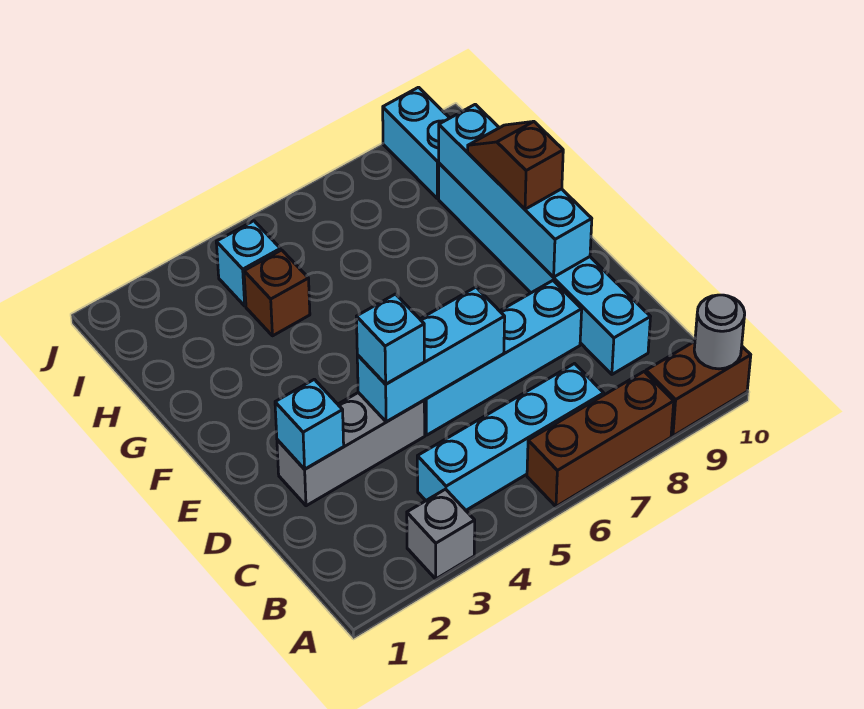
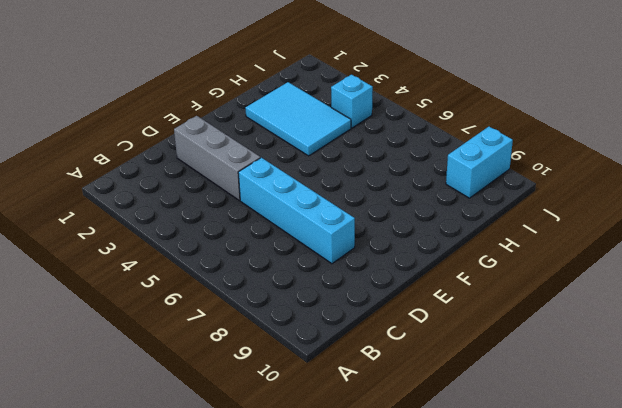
cyan tile G2:H4 level 1 -> brown brick H4 level 1
none -> grey brick A3 level 1
none -> brown brick A6:A8 level 1
none -> brown brick A9:A10 level 1

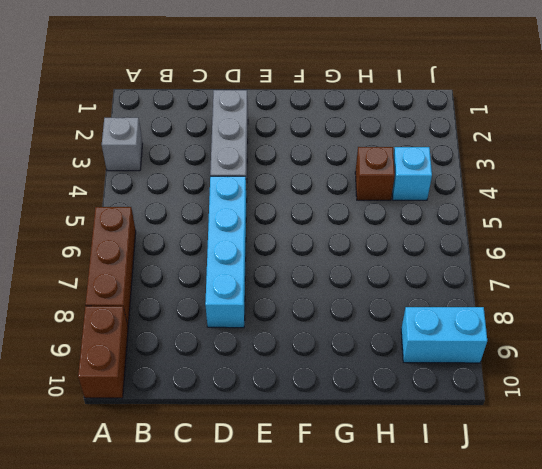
none -> cyan brick B4:B7 level 1
none -> cyan brick C9:H9 level 1
none -> grey round brick A10 level 2

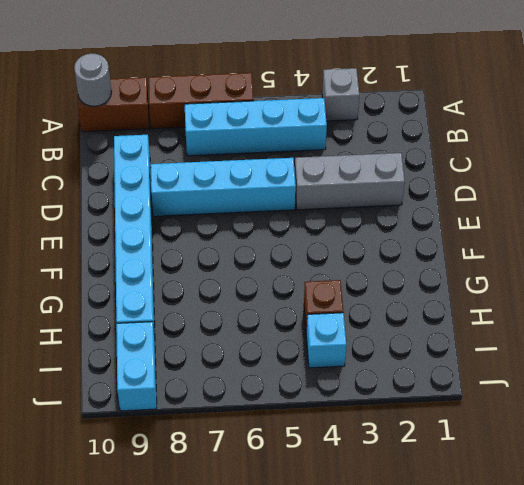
none -> cyan brick D2 level 2
none -> cyan brick D4:D6 level 2
none -> cyan brick E9:H9 level 2

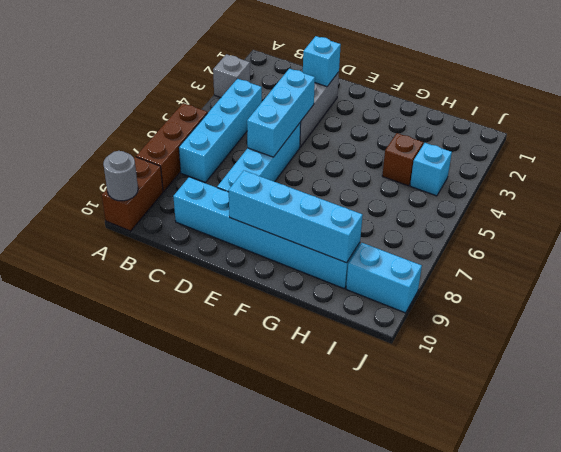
none -> cyan brick D4 level 3
none -> brown slope F9:G9 level 3 top F

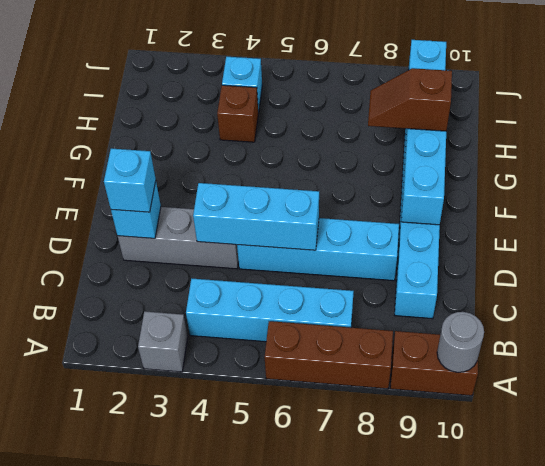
cyan brick D2 level 3 -> cyan brick D4 level 3
brown slope G8:G9 level 3 top 9 -> brown slope F9:G9 level 3 top F

